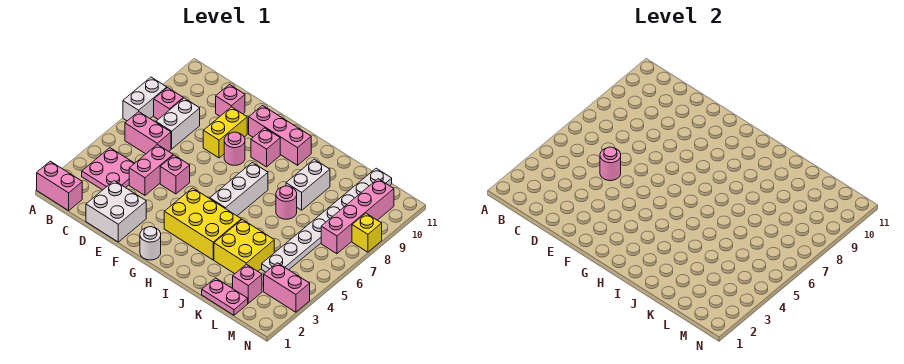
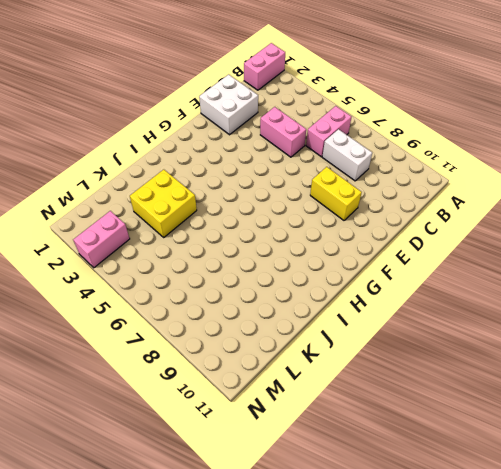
none -> white brick A7:A8 level 1
none -> pink plate B3:C4 level 1
none -> pink brick B8 level 1

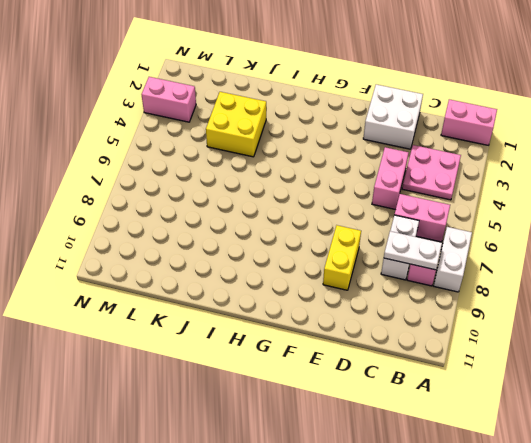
white plate B8:C8 level 2 -> none
none -> pink brick D10 level 1
none -> pink brick E5 level 1
none -> pink round brick F8 level 1

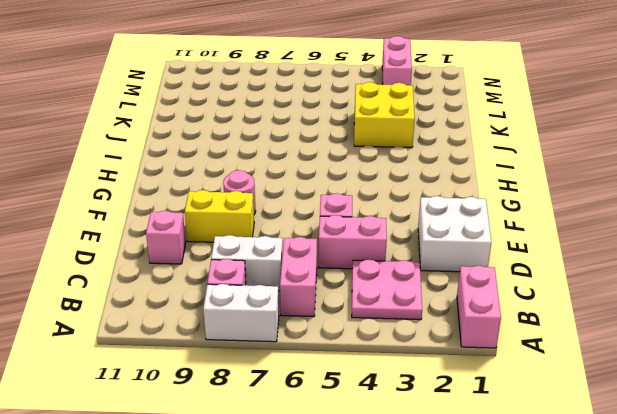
none -> pink brick F10:H10 level 1
none -> white round brick G1 level 1
none -> yellow brick G3:I4 level 1

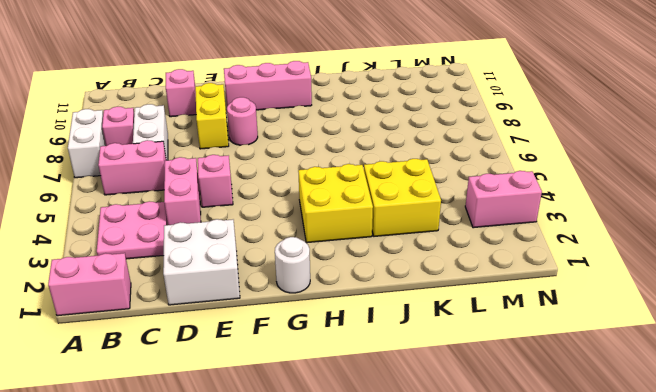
yellow brick H3:I4 level 1 -> yellow brick G3:I4 level 1
none -> pink brick G9 level 1
none -> white brick H5:H7 level 1
none -> pink round brick J7 level 1

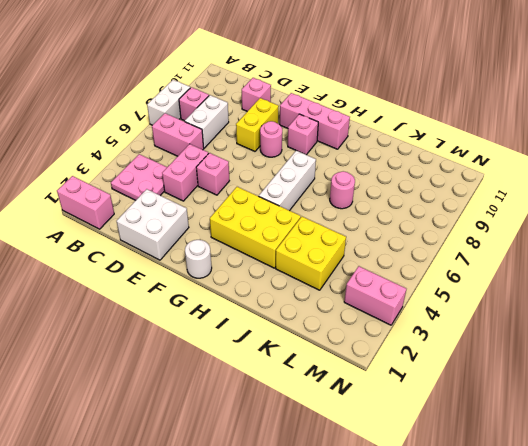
none -> white brick J8:J9 level 1
none -> pink plate K1:L1 level 1
none -> pink brick L2 level 1

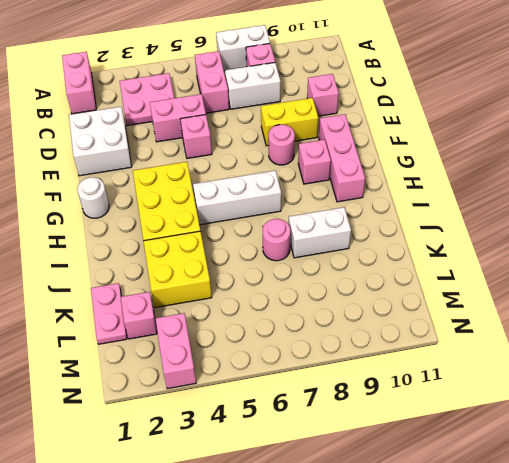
none -> white plate L4:L11 level 1
none -> pink brick M7:M10 level 1
none -> yellow brick N8 level 1

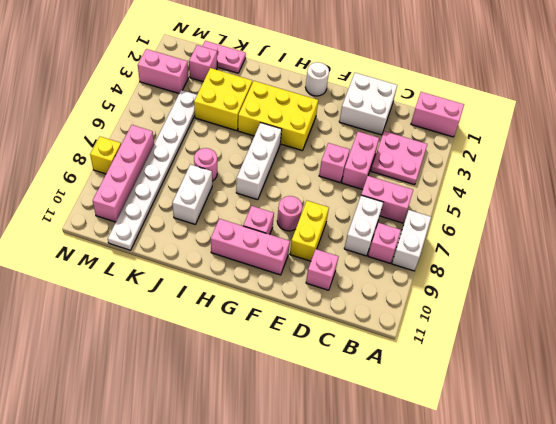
none -> pink round brick D5 level 2

